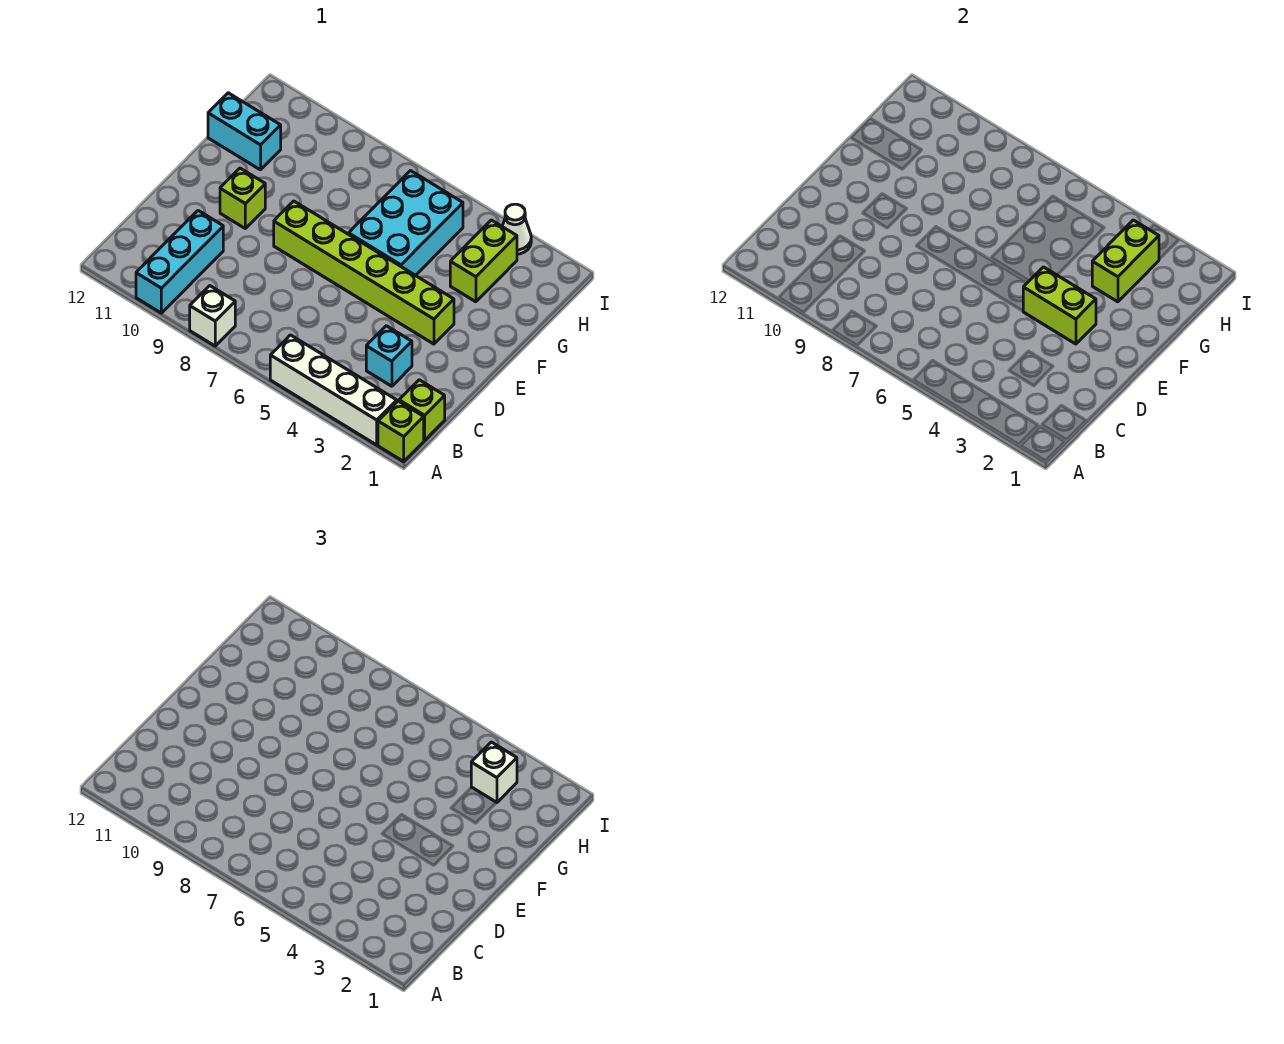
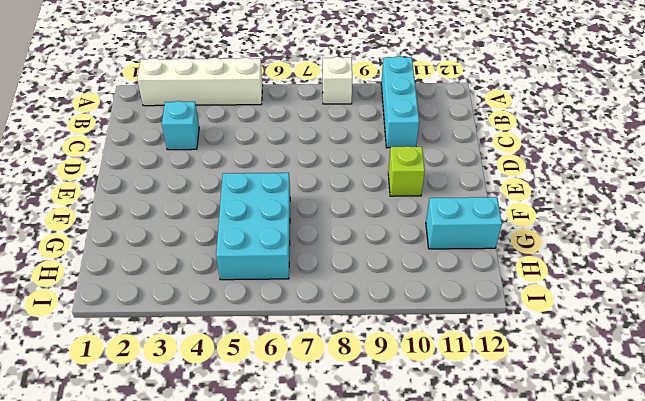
none -> lime brick A1 level 1
none -> lime brick B1 level 1
none -> lime brick E3:E8 level 1

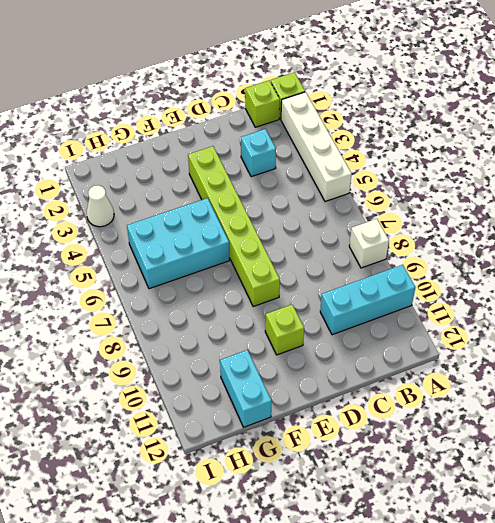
none -> lime brick G3:H3 level 1
none -> lime brick E3:E4 level 2
none -> lime brick G3:H3 level 2

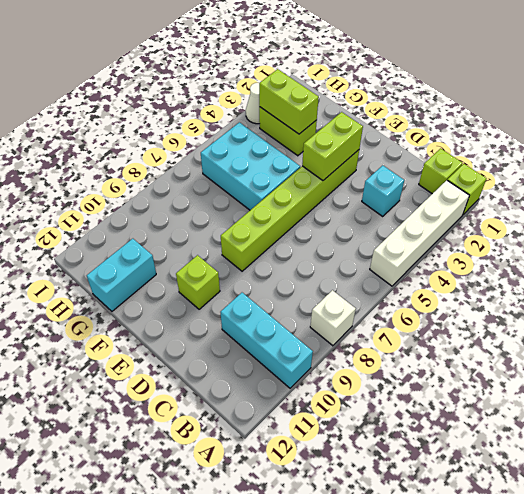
none -> white brick H3 level 3

